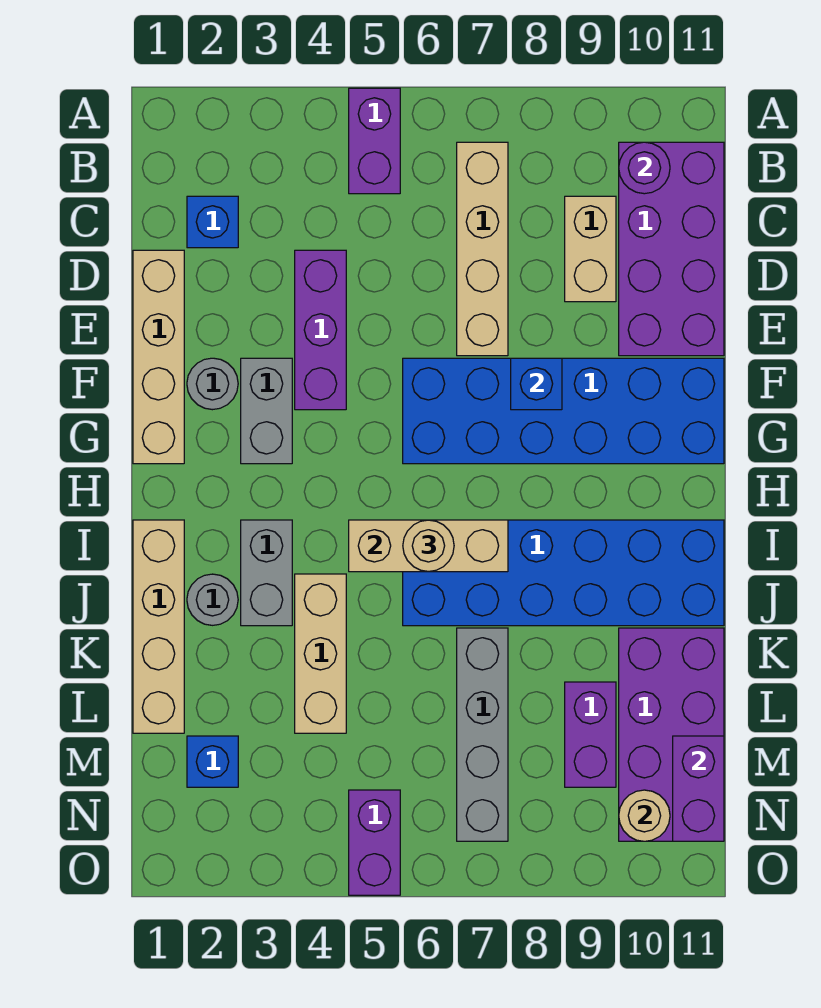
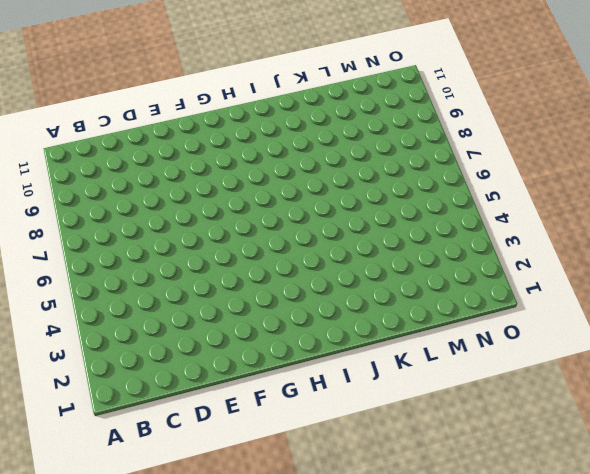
none -> purple brick A5:B5 level 1
none -> tan brick B7:E7 level 1
none -> purple brick B10:E11 level 1

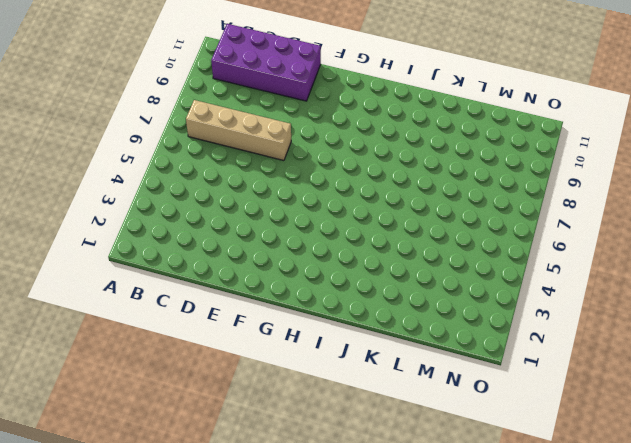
none -> purple brick A5:B5 level 1
none -> blue brick C2 level 1
none -> tan brick C9:D9 level 1

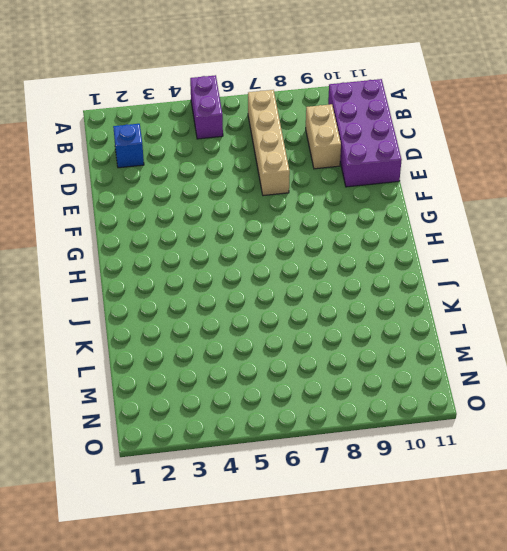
none -> tan brick D1:G1 level 1
none -> purple brick D4:F4 level 1
none -> grey round brick F2 level 1

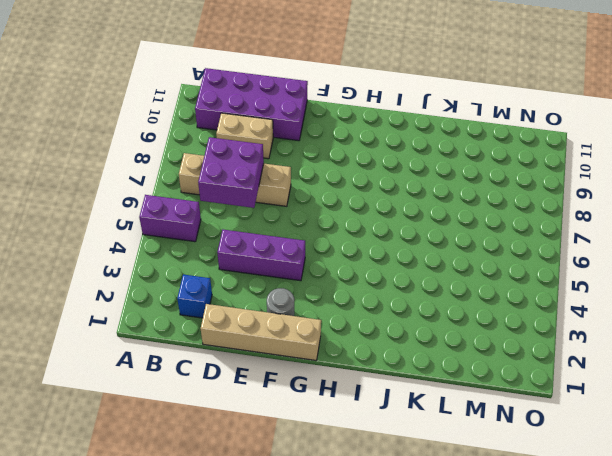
purple brick C6:D7 level 2 -> none
none -> grey brick F3:G3 level 1
none -> blue brick F6:G11 level 1
none -> tan brick I1:L1 level 1

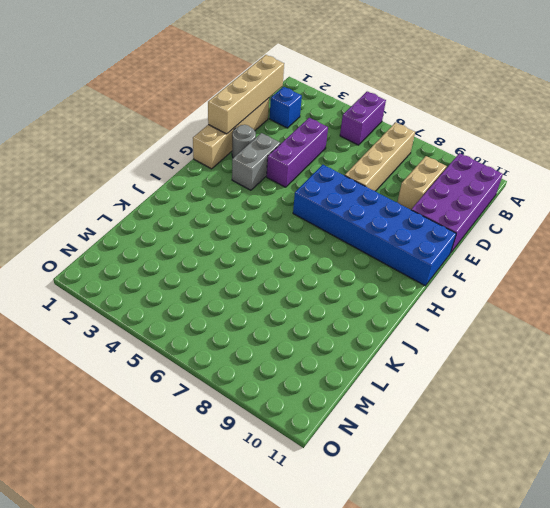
tan brick C1:F1 level 2 -> tan brick I1:L1 level 1
none -> grey brick I3:J3 level 1
none -> blue brick I6:J11 level 1
none -> grey round brick J2 level 1

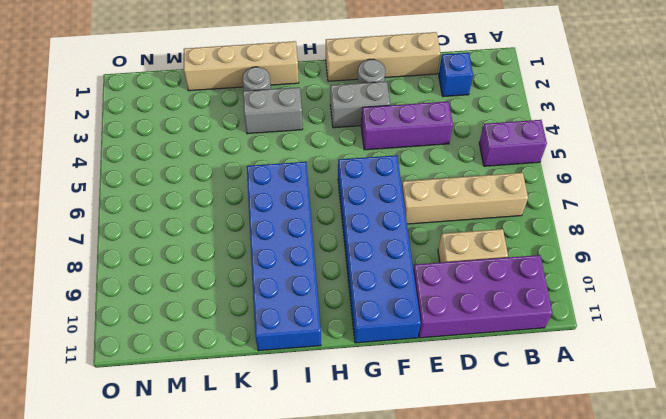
none -> tan brick J4:L4 level 1
none -> grey brick K7:N7 level 1
none -> purple brick K10:N11 level 1

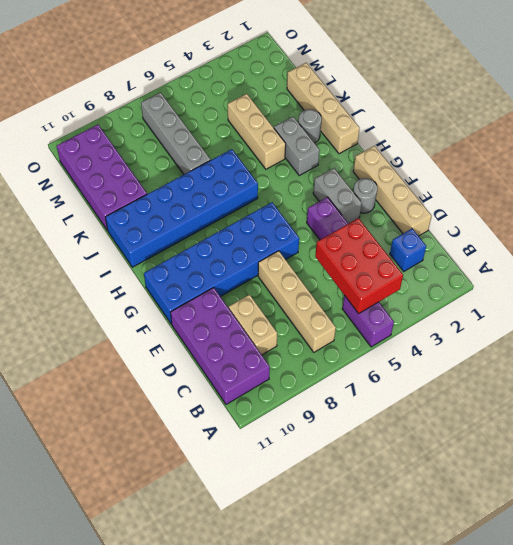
red brick B4:D5 level 2 -> none
none -> purple brick L9:M9 level 1
none -> blue brick M2 level 1
none -> purple brick N5:O5 level 1

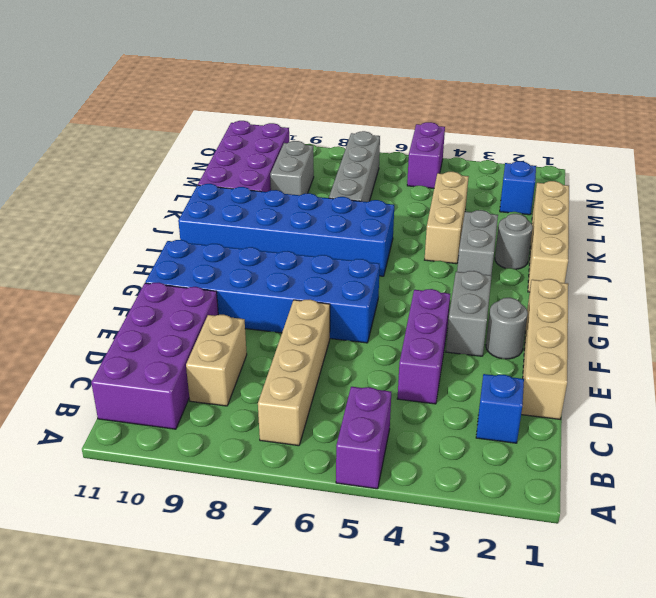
grey brick L9:M9 level 1 -> purple brick L9:M9 level 1
none -> purple round brick B10 level 2
none -> blue brick F8 level 2
none -> tan brick I5:I7 level 2

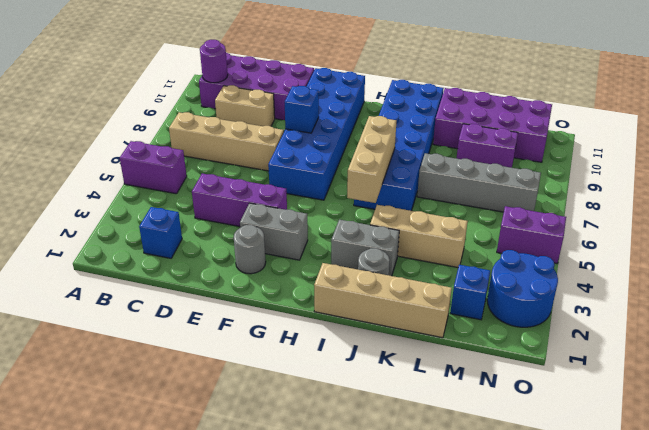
blue round brick N2:O3 level 1 -> none
none -> tan brick D1:G1 level 1
none -> purple brick M11:N11 level 2
none -> tan round brick N10 level 2

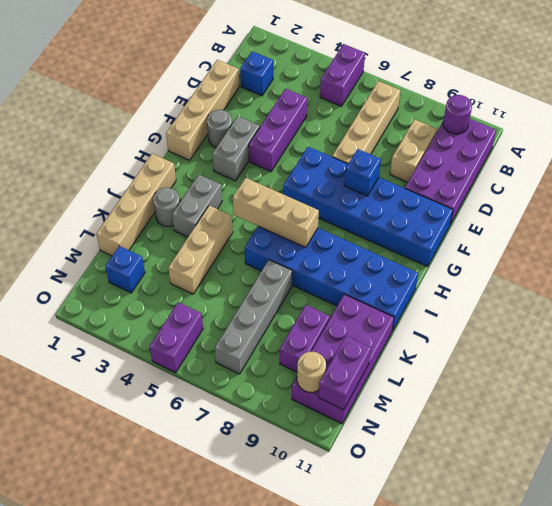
none -> tan round brick I6 level 3

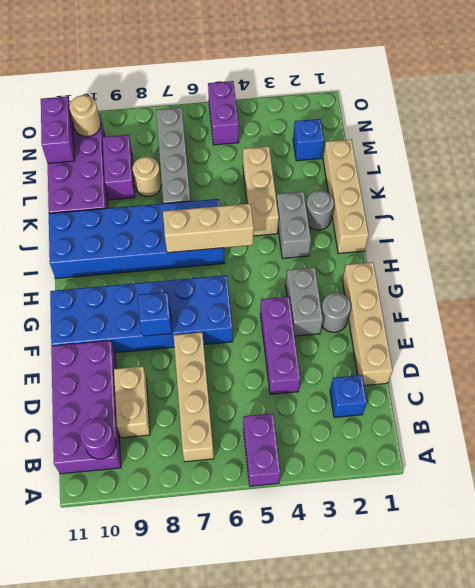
tan round brick L8 level 1 -> tan round brick I6 level 3

